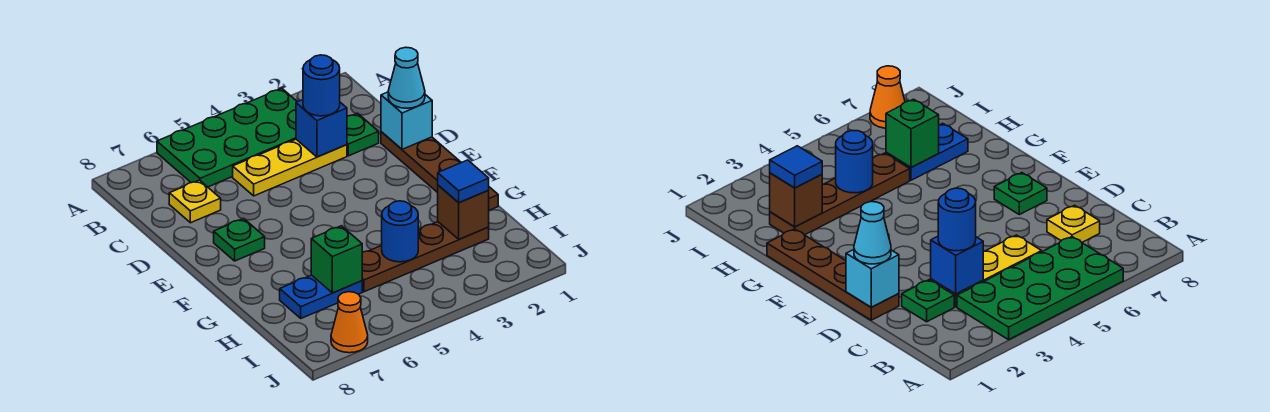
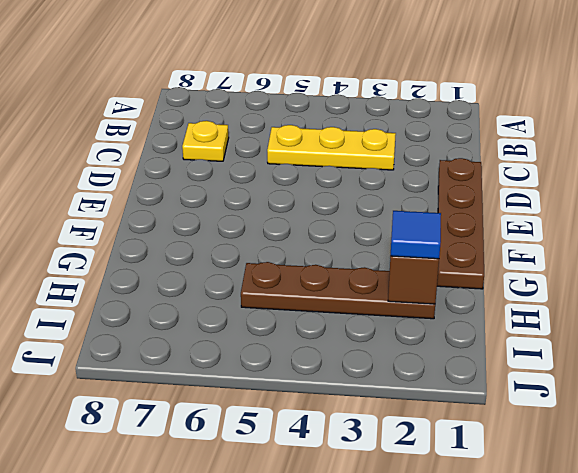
none -> green plate A3:B6 level 1
none -> green plate C2 level 1
none -> green plate E7 level 1

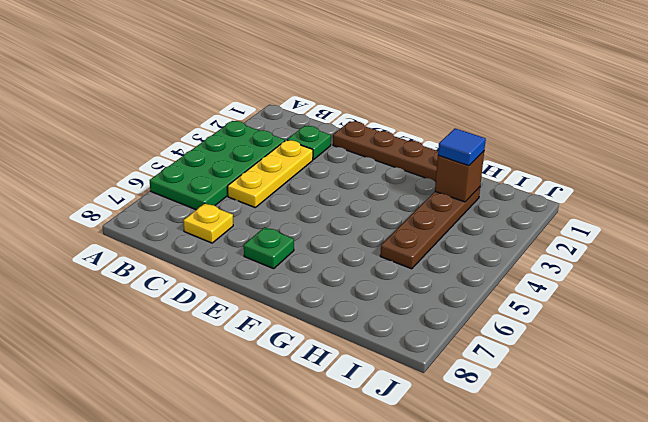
none -> blue plate H6:H7 level 1
none -> orange cone J7 level 1
none -> blue brick C3 level 2

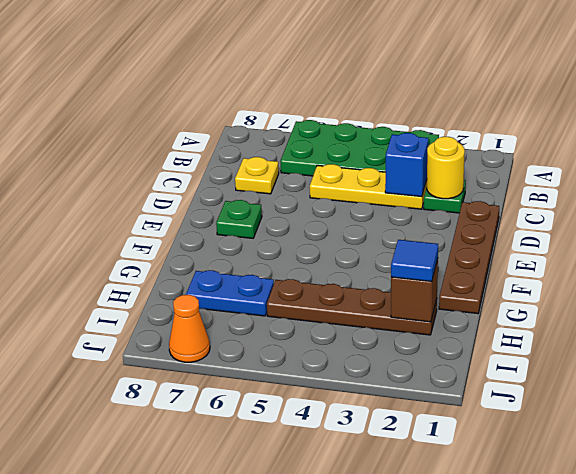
yellow round brick C2 level 2 -> none
none -> cyan brick D1 level 2
none -> blue round brick H4 level 2
none -> green brick H6 level 2

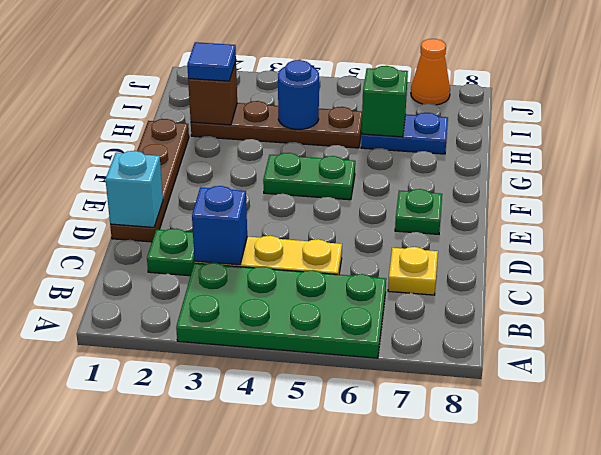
green plate F4:F5 level 1 -> none
none -> blue round brick C3 level 3
none -> cyan cone D1 level 3

